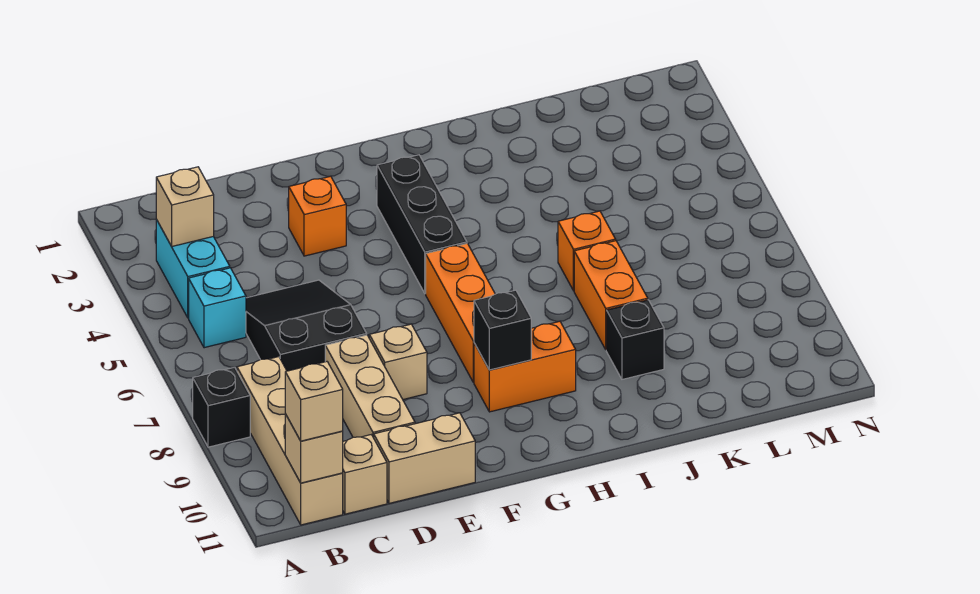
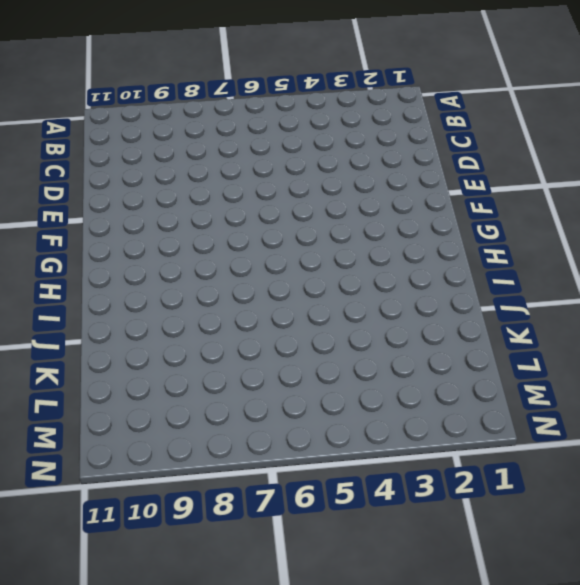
none -> black brick A8 level 1
none -> cyan brick B3:B4 level 1
none -> cyan brick B5 level 1

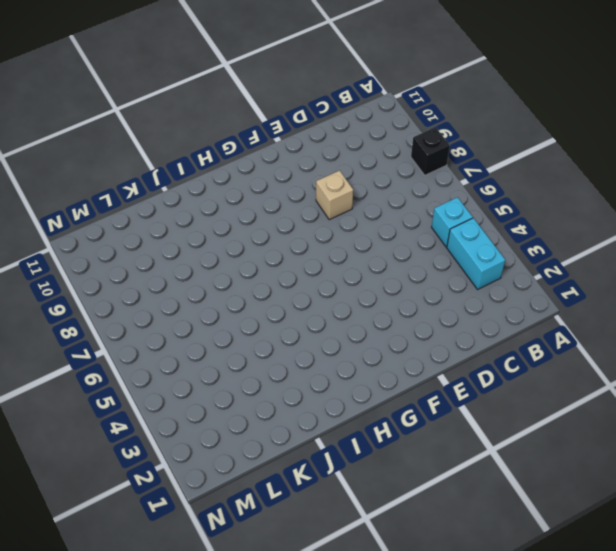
none -> tan brick B8:B11 level 1
none -> black slope C5:D7 level 1 top 7
none -> tan brick C11 level 1

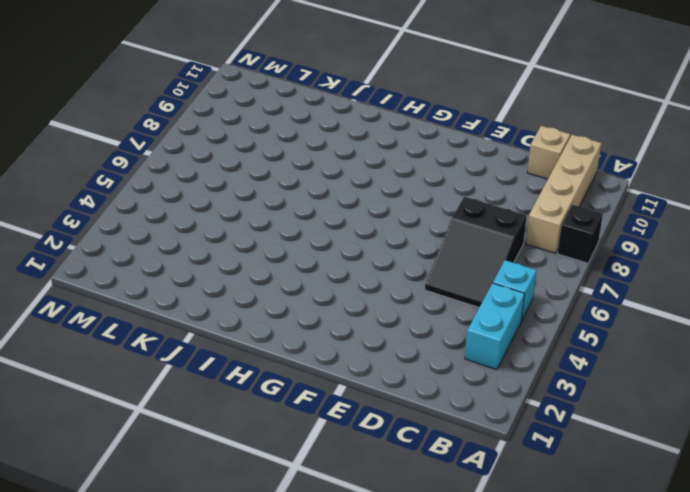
none -> tan brick D8:D10 level 1
none -> tan brick D11:E11 level 1
none -> orange brick E3 level 1

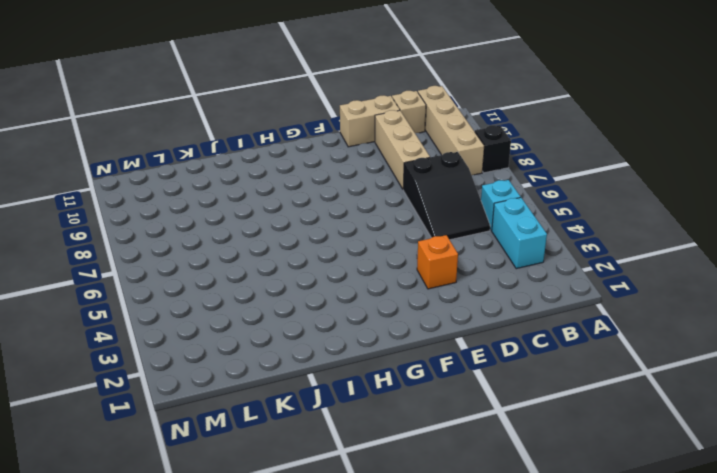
none -> tan brick E8 level 1
none -> black brick G3:G5 level 1
none -> orange brick G6:G8 level 1

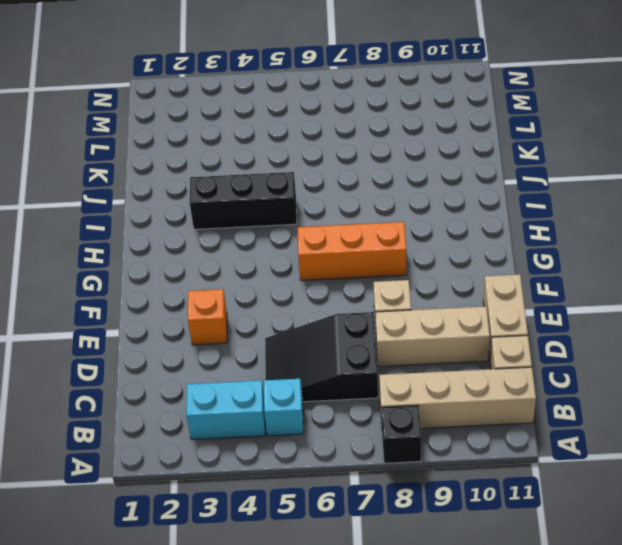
black brick I3:I5 level 1 -> black brick G3:G5 level 1
none -> orange brick G9:H9 level 1
none -> orange brick J6 level 1
none -> orange brick J7:J8 level 1

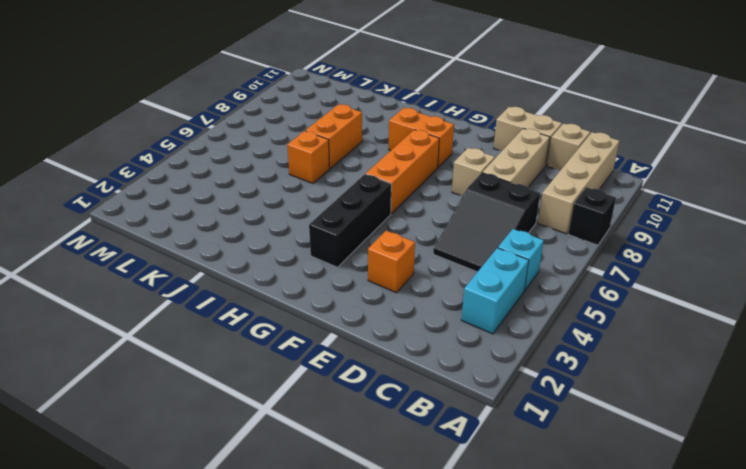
none -> black brick J9 level 1
none -> tan brick B3 level 2
none -> tan brick B11 level 2

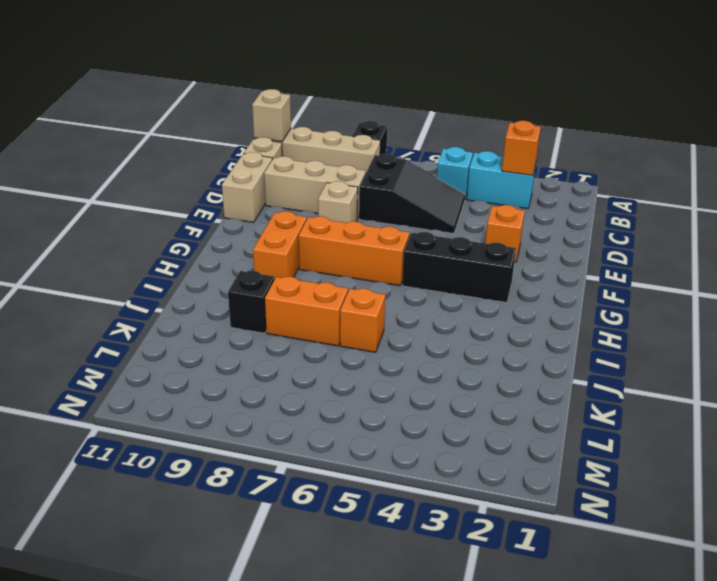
orange brick B3 level 2 -> tan brick B3 level 2
none -> black brick G9 level 2
none -> tan brick B11 level 3

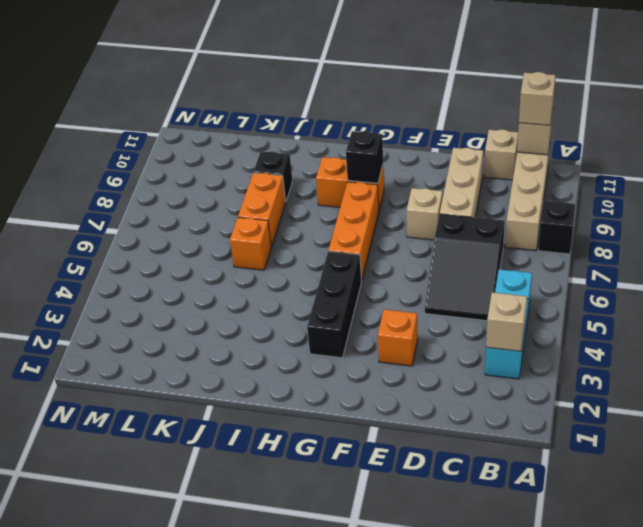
none -> tan brick D11:E11 level 1

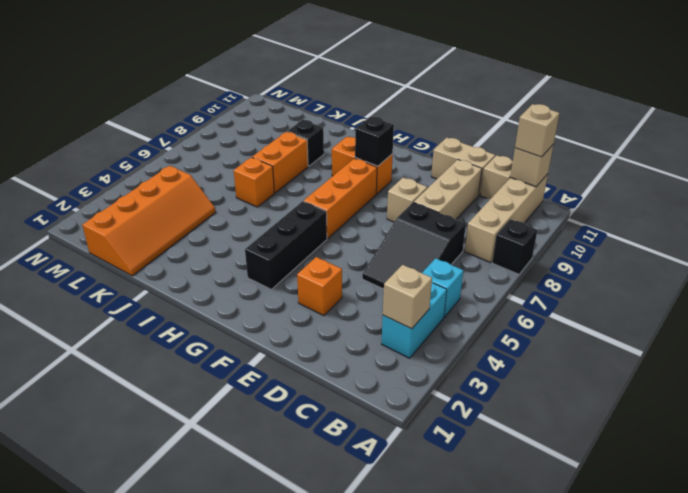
orange slope K1:L4 level 1 top L -> none

